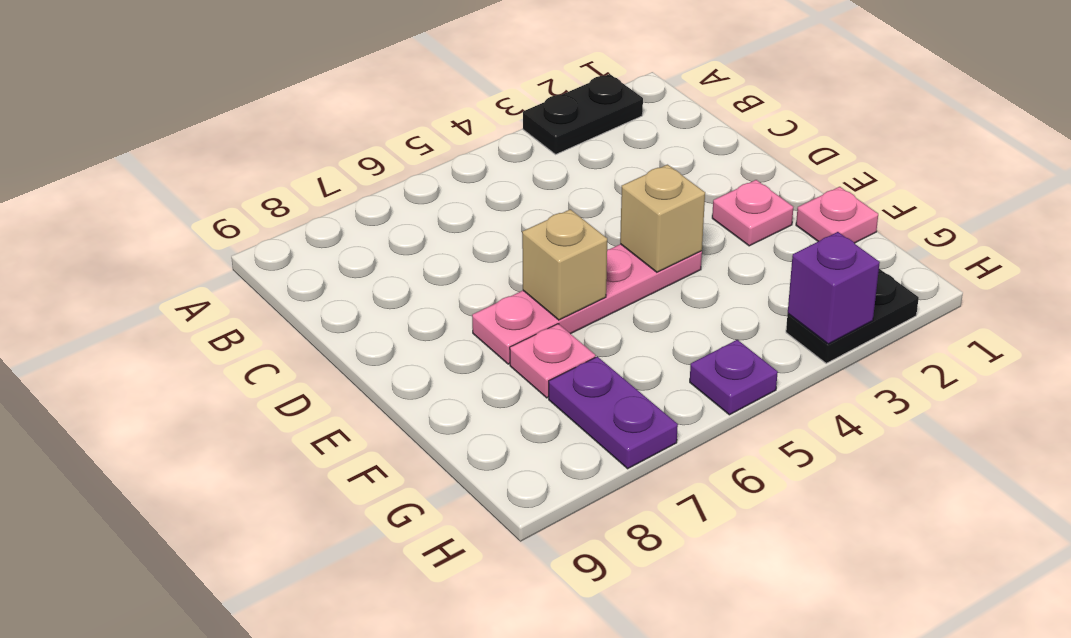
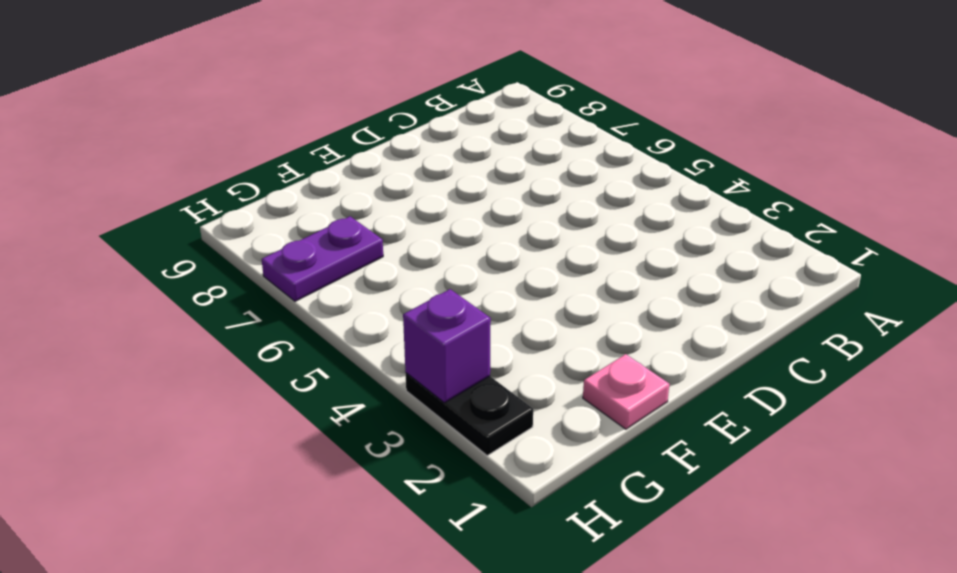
none -> black plate A2:A3 level 1
none -> pink plate E2 level 1

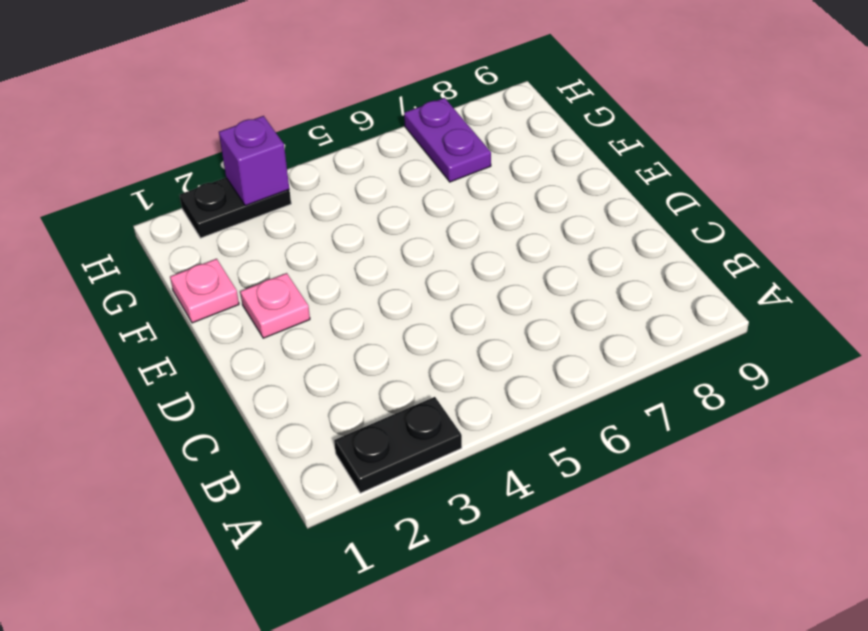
none -> pink plate E4:E7 level 1
none -> pink plate F7 level 1

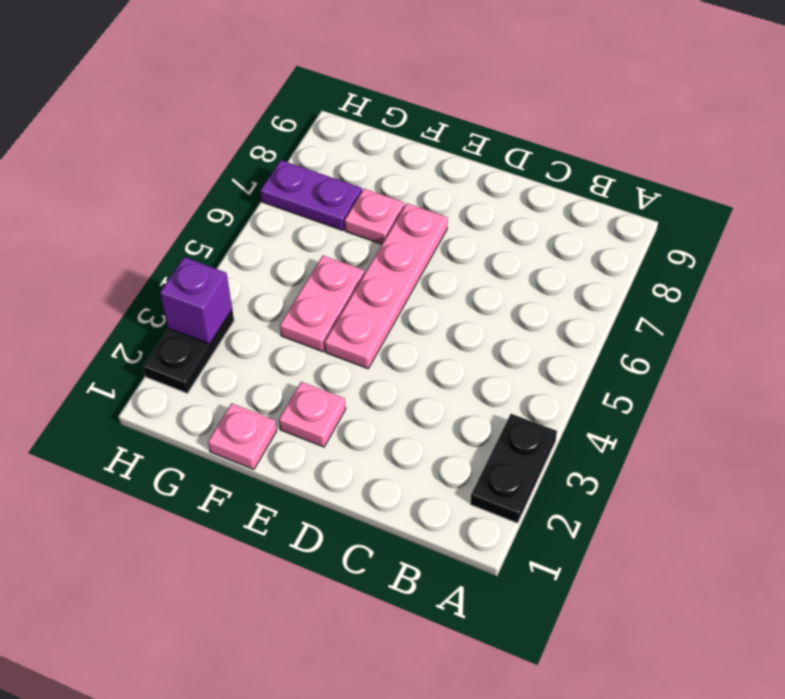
pink plate F4:F5 level 1 -> none
none -> purple plate H5 level 1
none -> tan brick E4 level 2

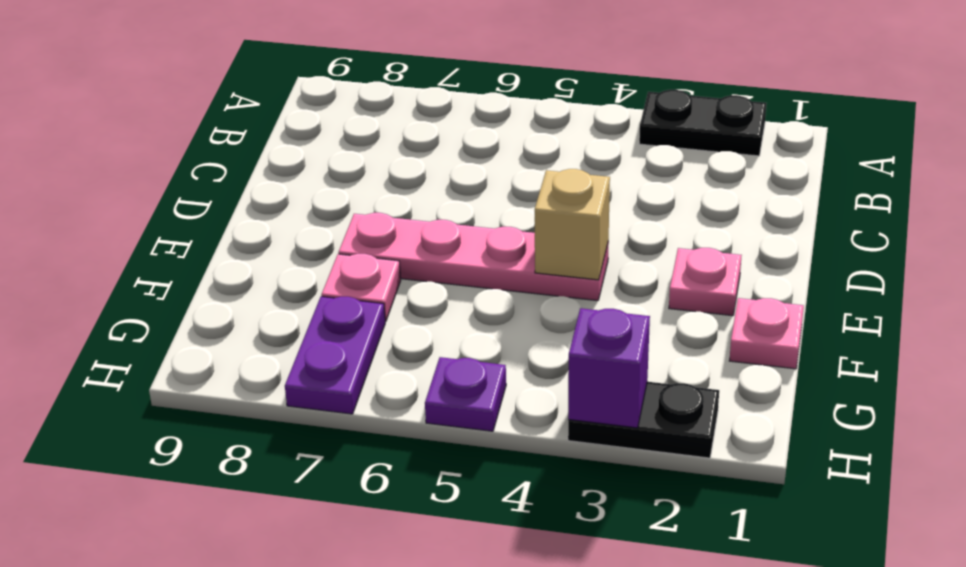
none -> tan brick E6 level 2

